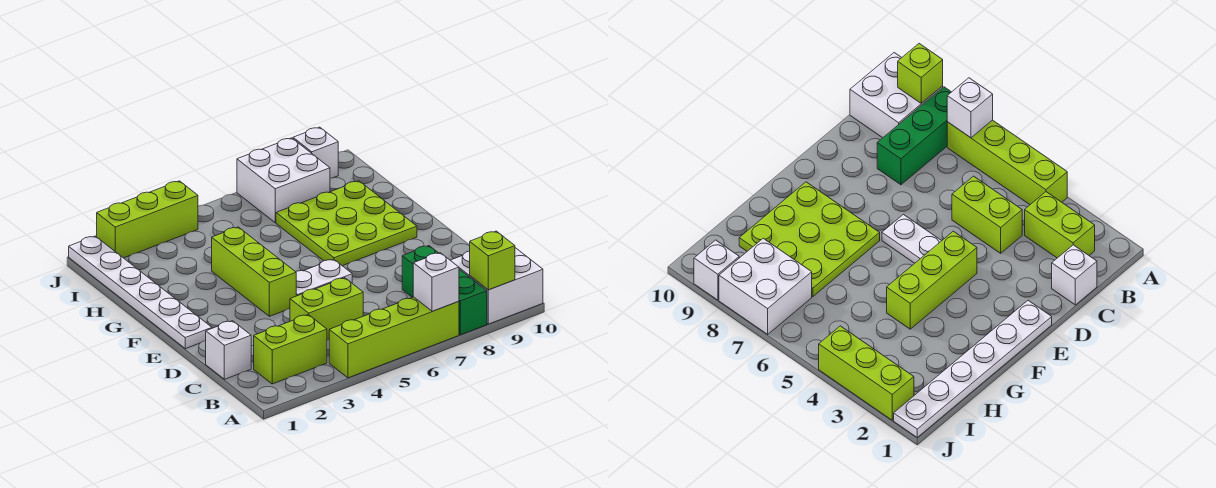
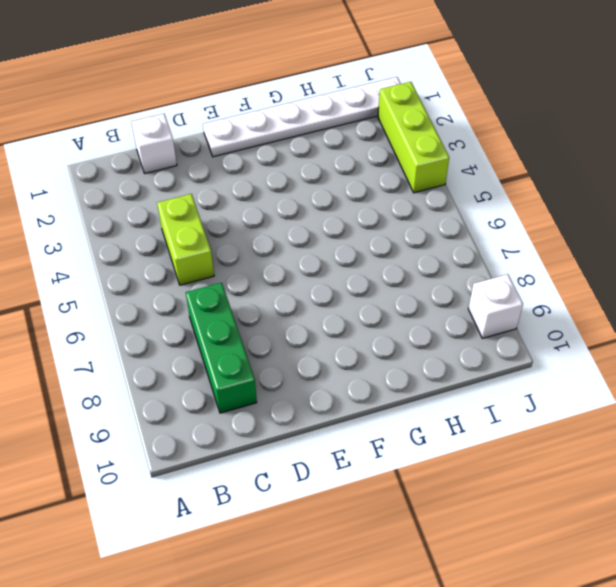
green brick C7:C9 level 1 -> green brick A8:C8 level 1
none -> lime brick A4:A7 level 1
none -> white brick A9:B10 level 1
none -> lime brick B2:B3 level 1

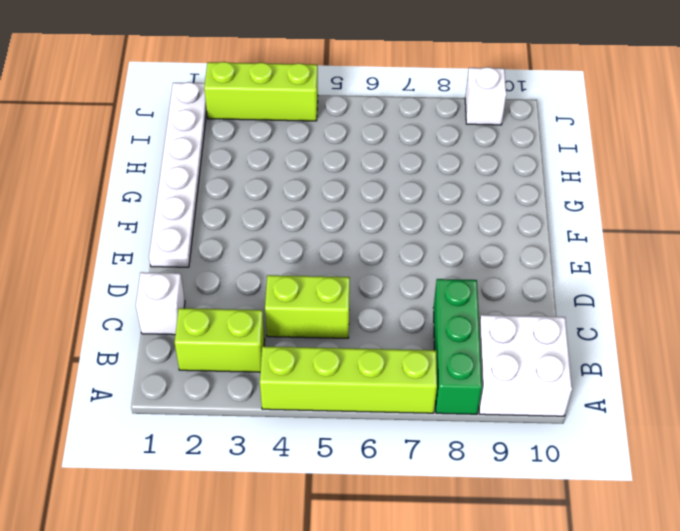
none -> lime brick E4:G4 level 1
none -> white plate E5:E6 level 1
none -> lime plate F7:H9 level 1

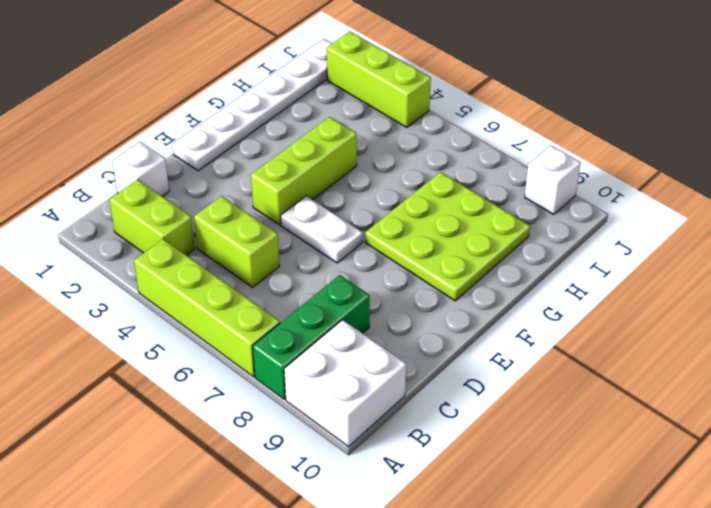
none -> white brick I7:J8 level 1
none -> white brick A7 level 2
none -> lime brick A9 level 2

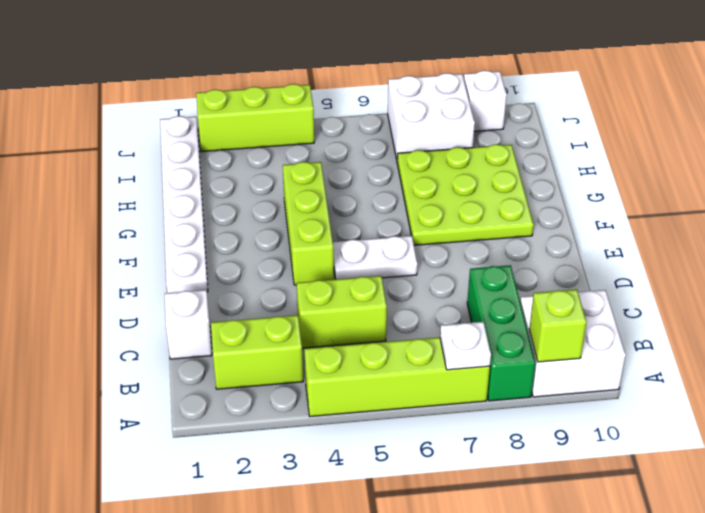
white plate A7 level 2 -> white brick A7 level 2

